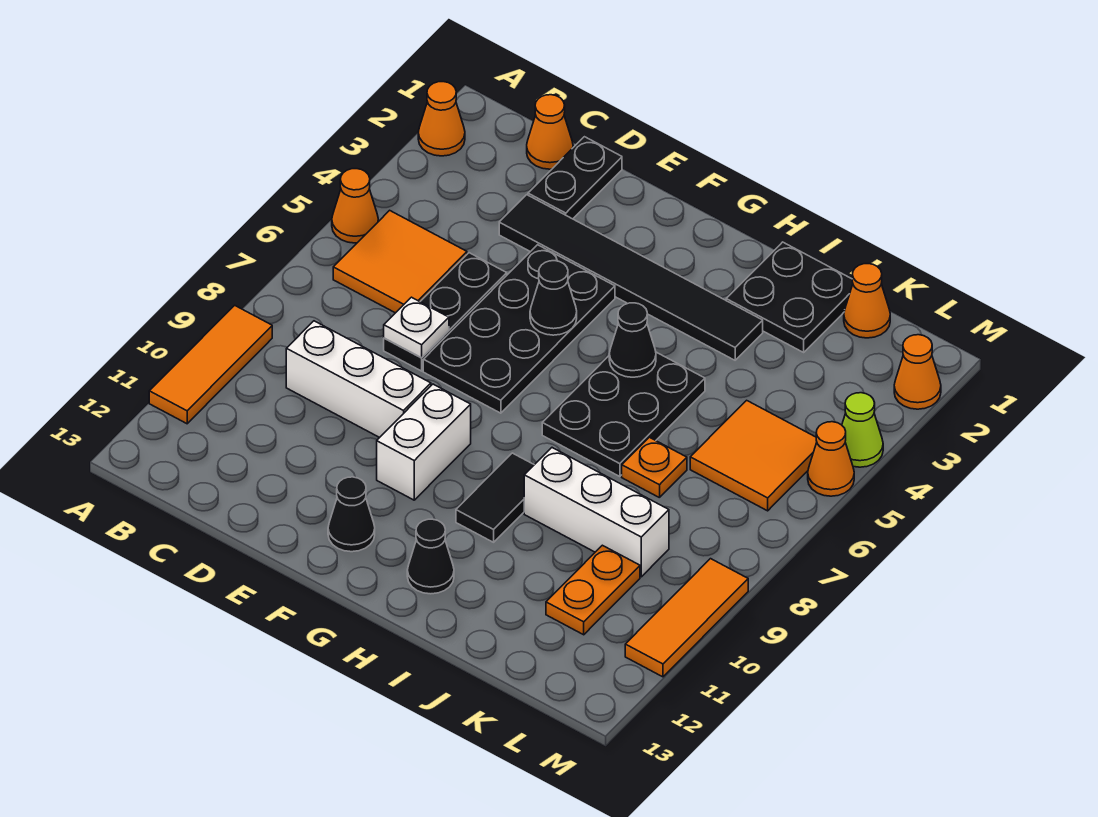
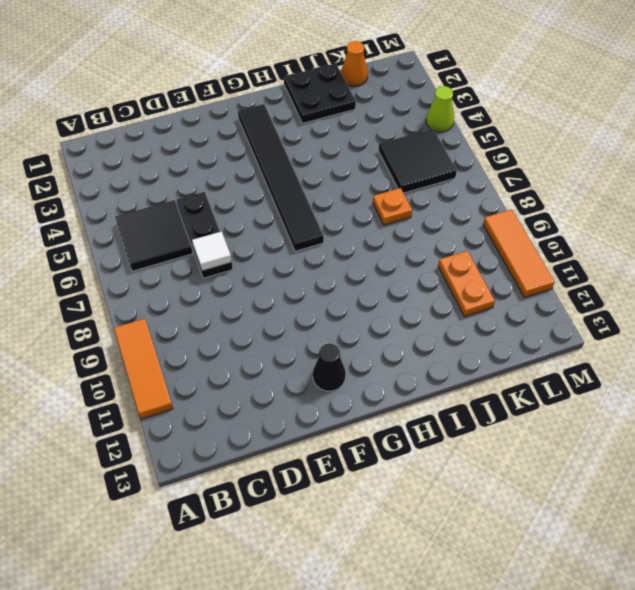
black tile B5:C6 level 1 -> orange tile B5:C6 level 1
white tile D7 level 2 -> white plate D7 level 2
black tile G2:G7 level 1 -> black tile D3:I3 level 1
black tile K5:L6 level 1 -> orange tile K5:L6 level 1
none -> orange cone A2 level 1
none -> orange cone A5 level 1
none -> orange cone C1 level 1

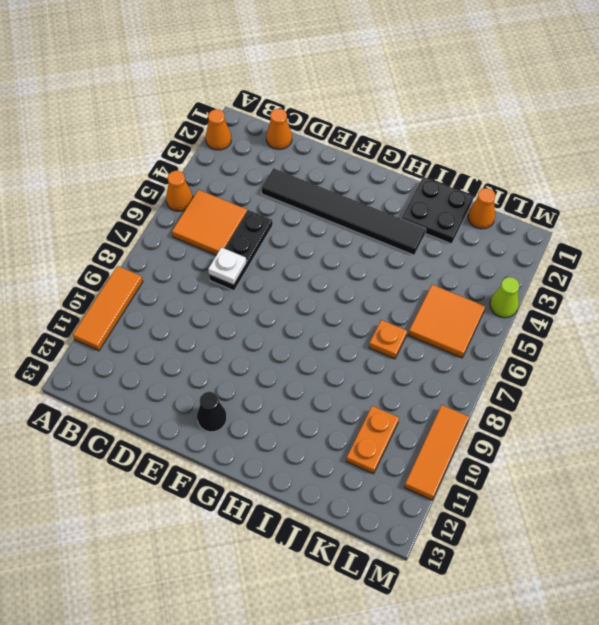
none -> white brick C9:E9 level 1
none -> black plate D1:D2 level 1
none -> black plate E4:F7 level 1

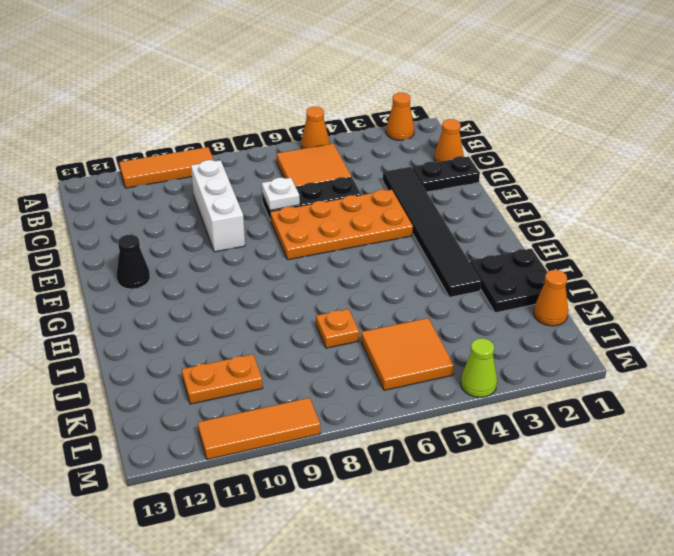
orange plate E4:F7 level 1 -> black plate E4:F7 level 1
none -> white brick F9:F10 level 1
none -> black plate H5:I7 level 1
none -> black tile H9:H10 level 1

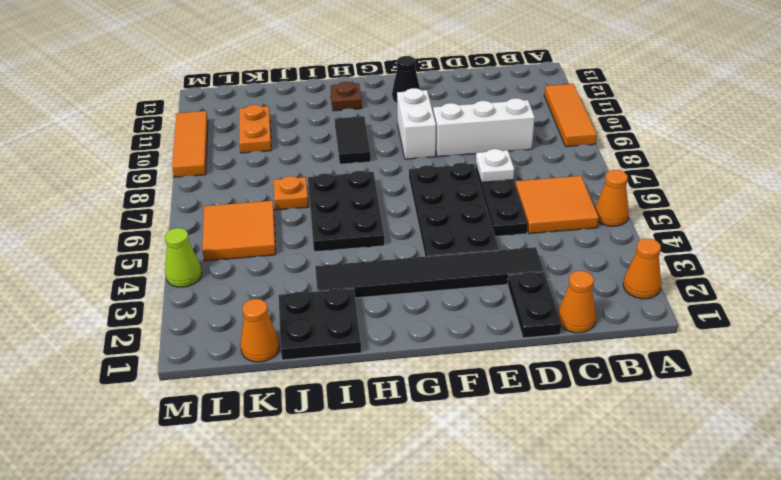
brown plate H12 level 1 -> black cone H12 level 1
none -> white brick I9:K9 level 1
none -> orange cone M2 level 1
none -> orange cone M5 level 1

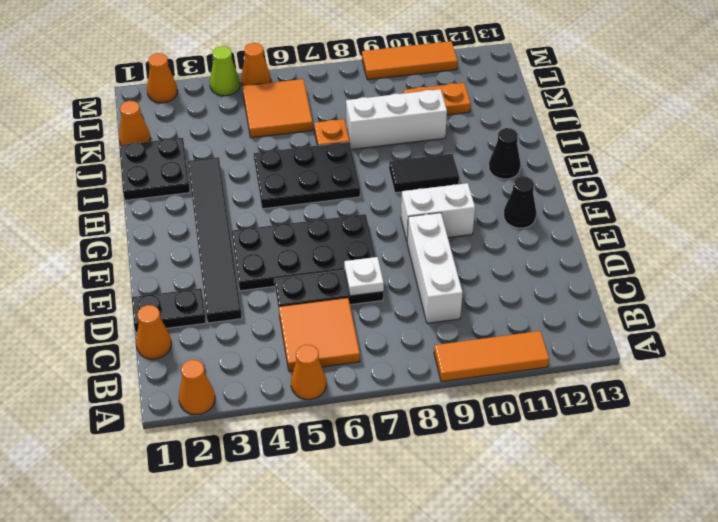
white brick J8:J10 level 1 -> white brick I9:K9 level 1
none -> black cone F5 level 2
none -> black cone H5 level 2

